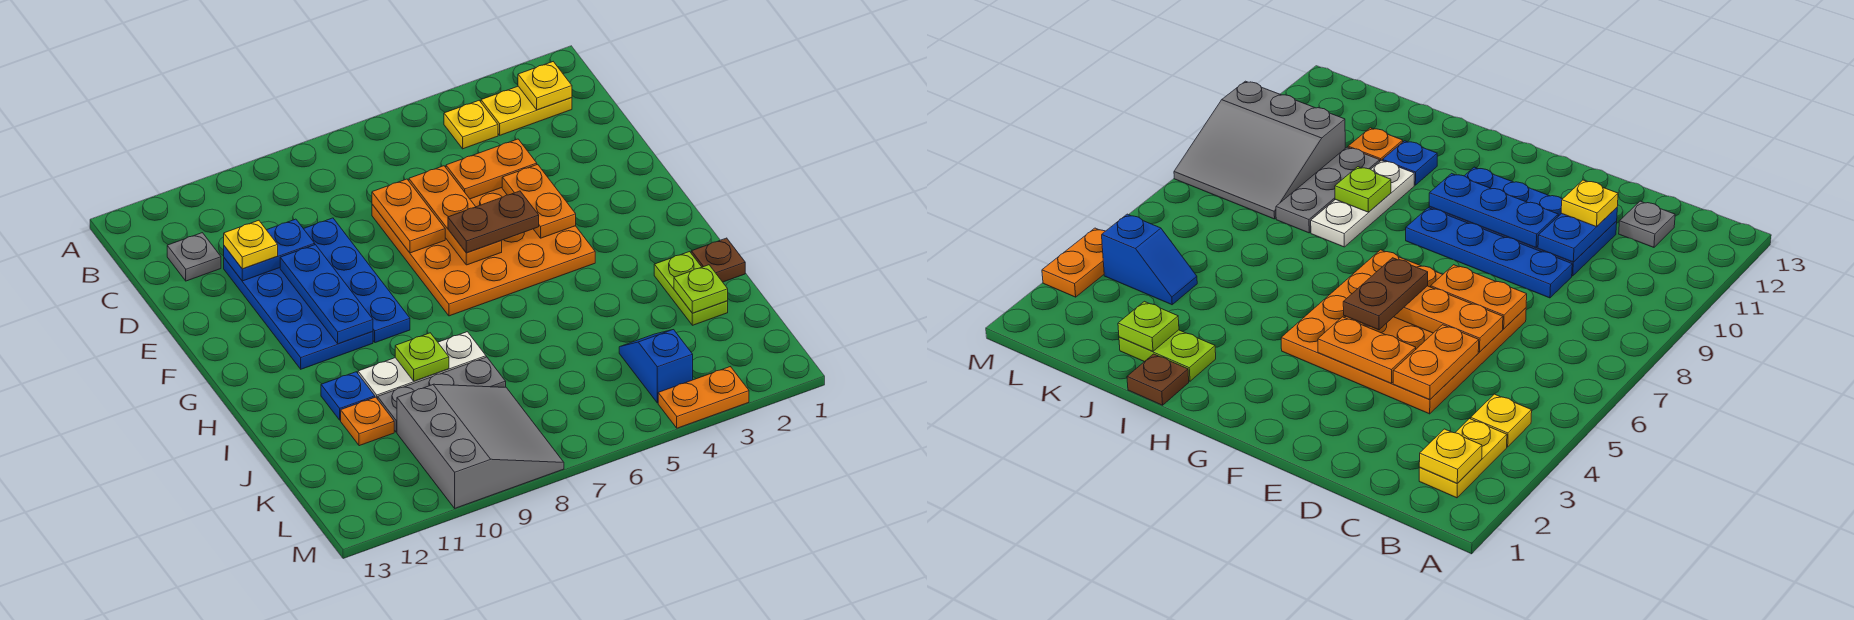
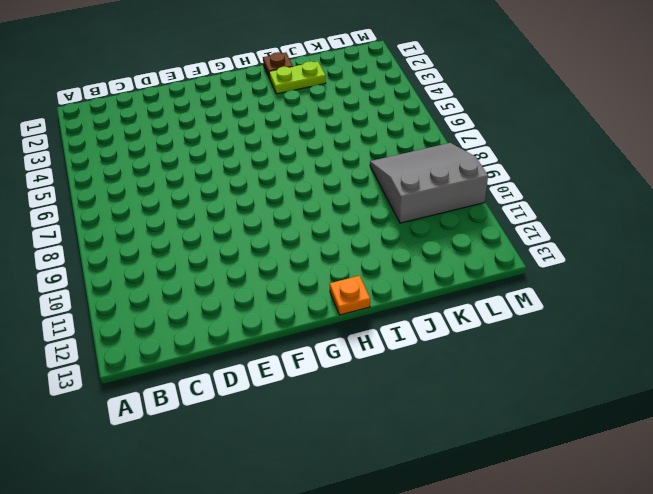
orange plate H13 level 1 -> orange plate J11 level 1
none -> yellow plate B2:B3 level 1
none -> yellow plate B4 level 1
none -> grey plate C12 level 1

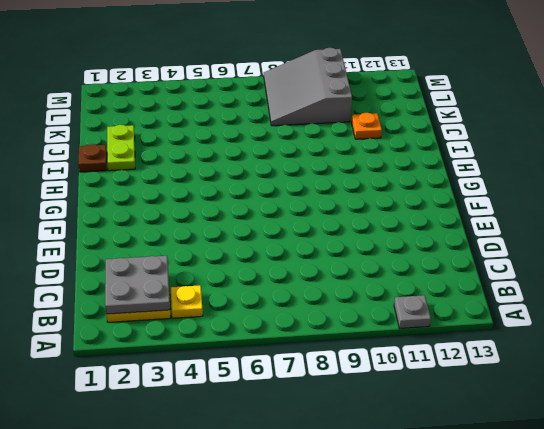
grey plate A11 level 1 -> grey plate C12 level 1
grey plate B2:C3 level 2 -> yellow plate B2 level 2
none -> orange plate D4:G7 level 1
none -> blue plate D9:G9 level 1
none -> blue plate D10:G11 level 1

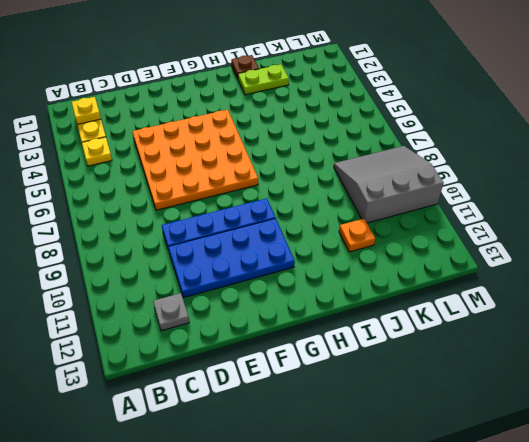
none -> white plate I8:I10 level 1
none -> blue plate I11 level 1
none -> grey plate J8:J10 level 1

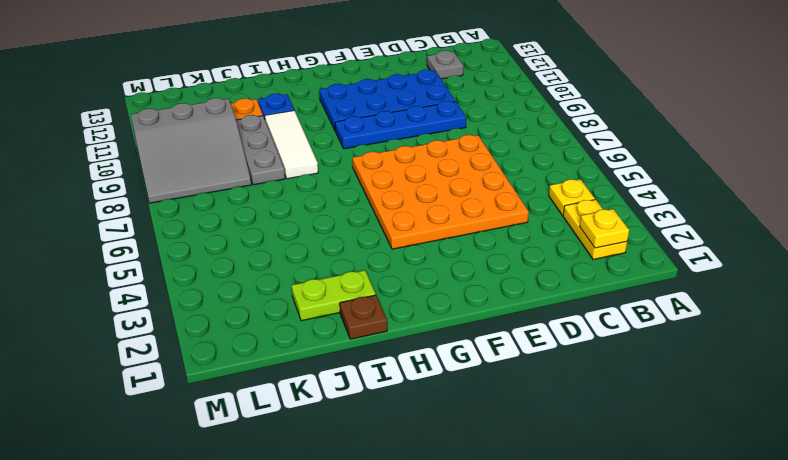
white tile I8:I10 level 1 -> white plate I8:I10 level 1
none -> blue slope K4:L4 level 1 top L
none -> orange plate M3:M4 level 1
none -> orange plate D4:D5 level 2

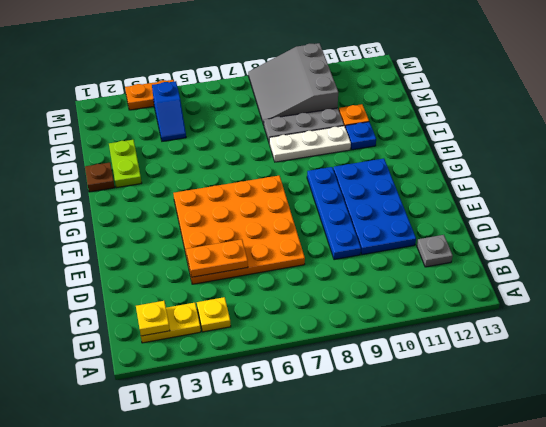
none -> orange plate D6:F6 level 2
none -> orange plate D7:E7 level 2
none -> blue plate D10:D11 level 2

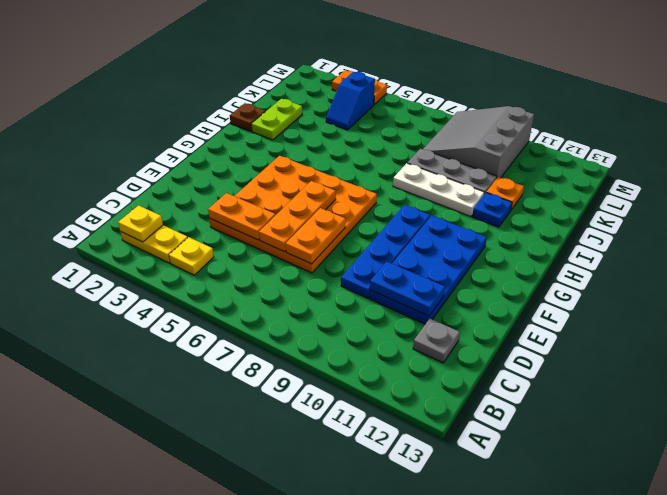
none -> orange plate E4:F4 level 2
none -> blue plate E10:G10 level 2
none -> lime plate I9 level 2

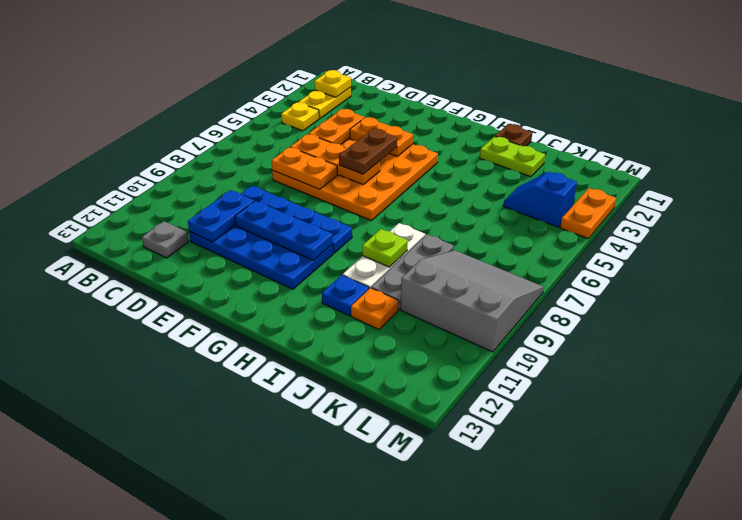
none -> lime plate J2 level 2
none -> yellow plate D11 level 3

